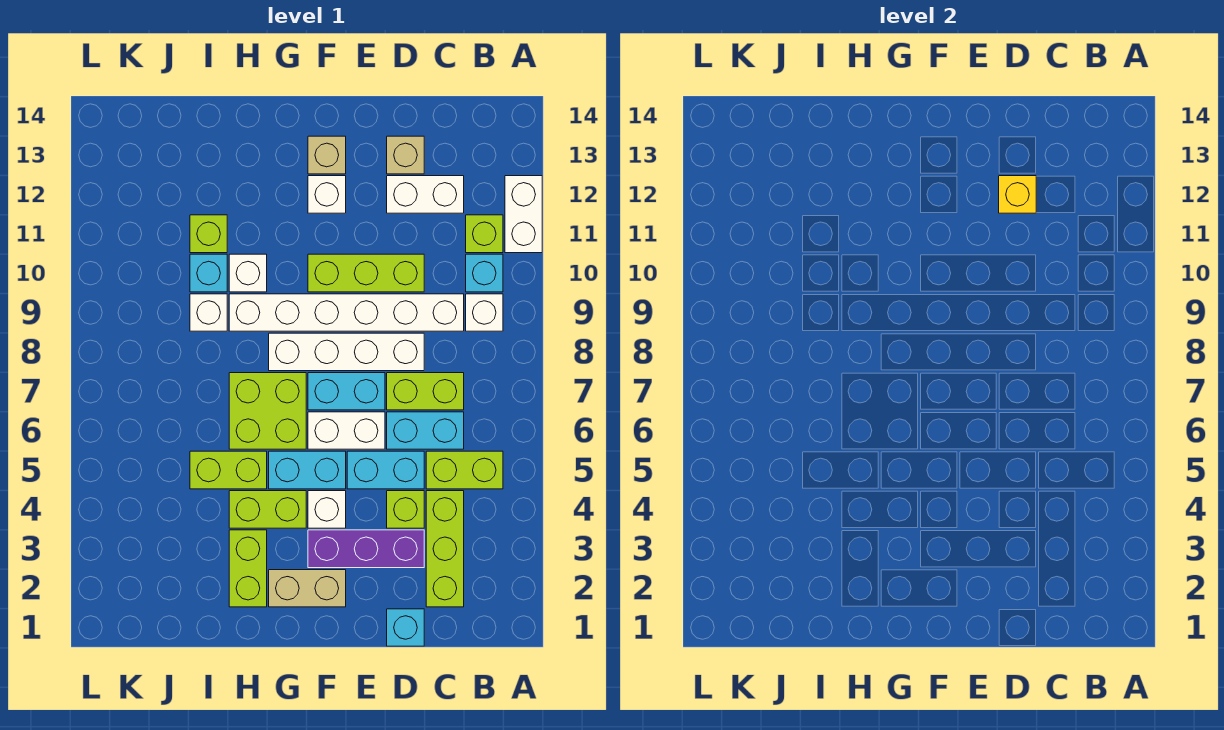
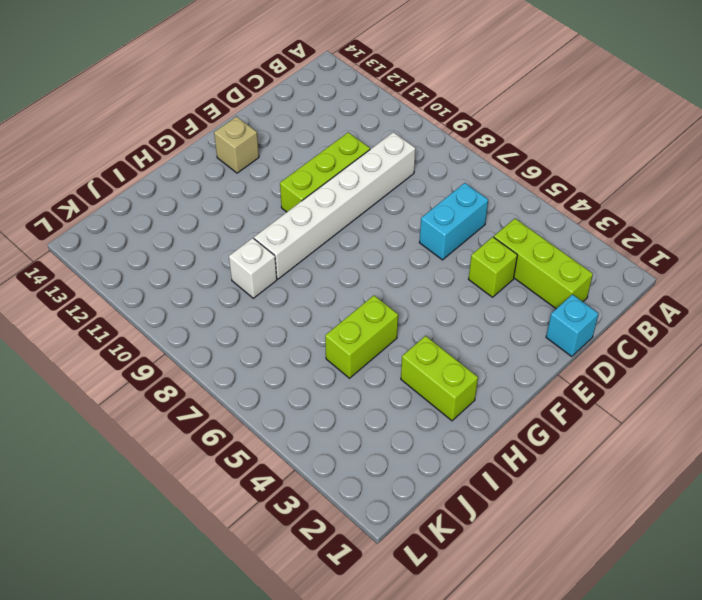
none -> white brick A11:A12 level 1
none -> lime brick B5:C5 level 1
none -> white brick B9 level 1
none -> cyan brick B10 level 1

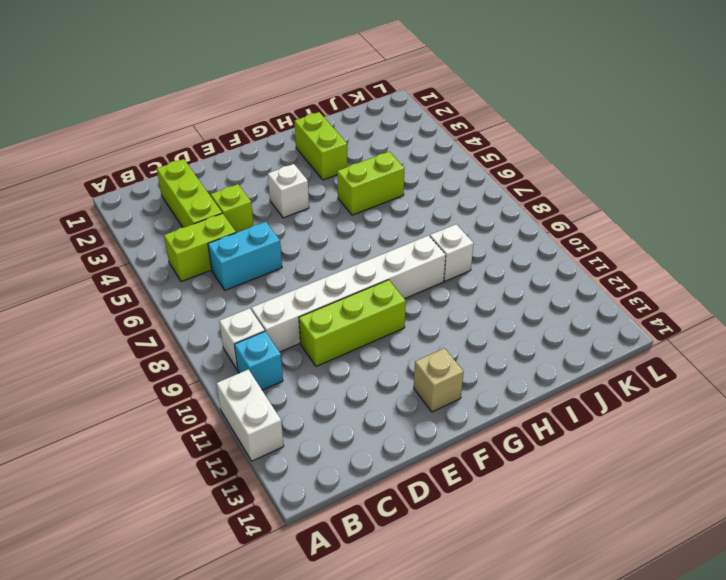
none -> lime brick B11 level 1
none -> lime brick C7:D7 level 1
none -> white brick C12:D12 level 1
none -> cyan brick D1 level 1

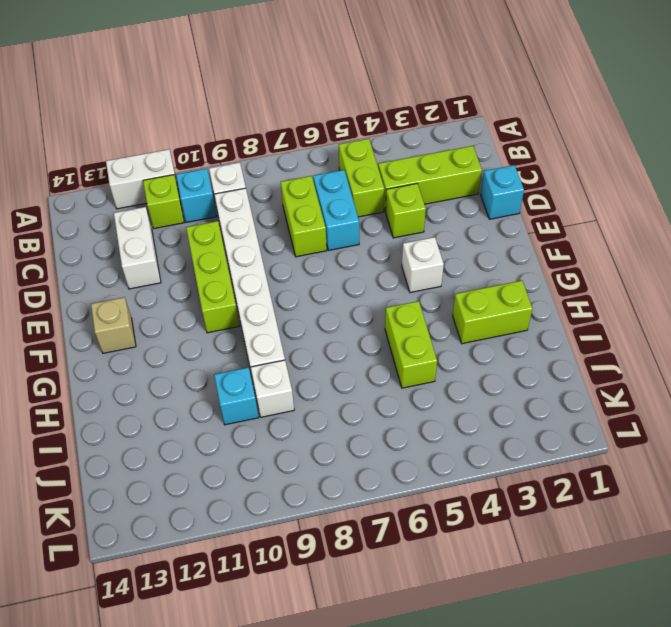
none -> purple brick D3:F3 level 1
none -> cyan brick D5:E5 level 1
none -> white brick D8:G8 level 1
none -> tan brick D13 level 1

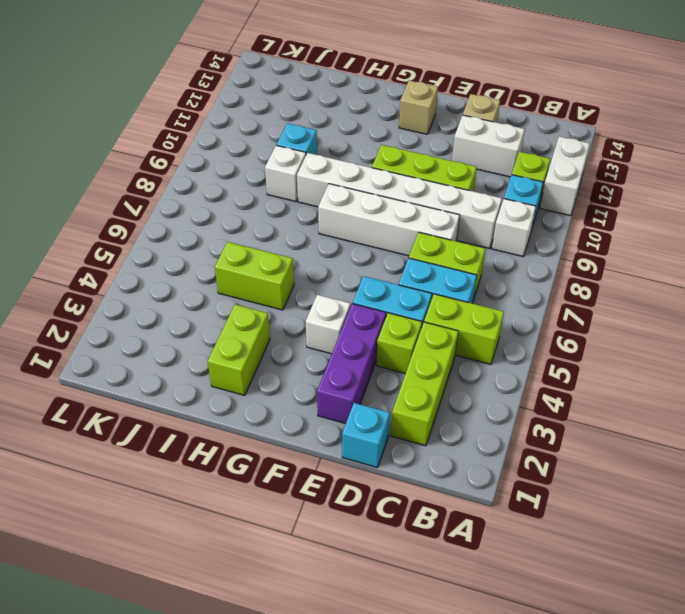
purple brick E2:E4 level 1 -> purple brick D3:F3 level 1
none -> white brick E6:F6 level 1
none -> cyan brick E7:F7 level 1
none -> tan brick F2:G2 level 1
none -> cyan brick F5:G5 level 1

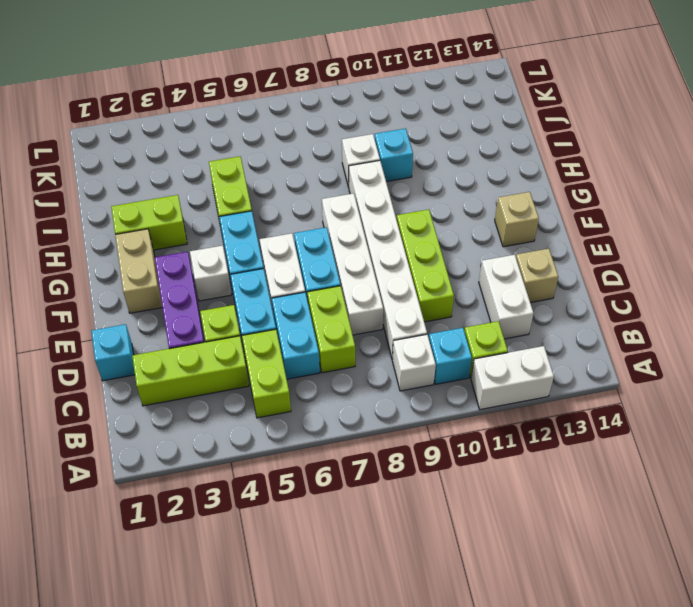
none -> white brick F12 level 1
none -> lime brick G4:H4 level 1
none -> lime brick G6:H7 level 1
none -> white brick H10 level 1

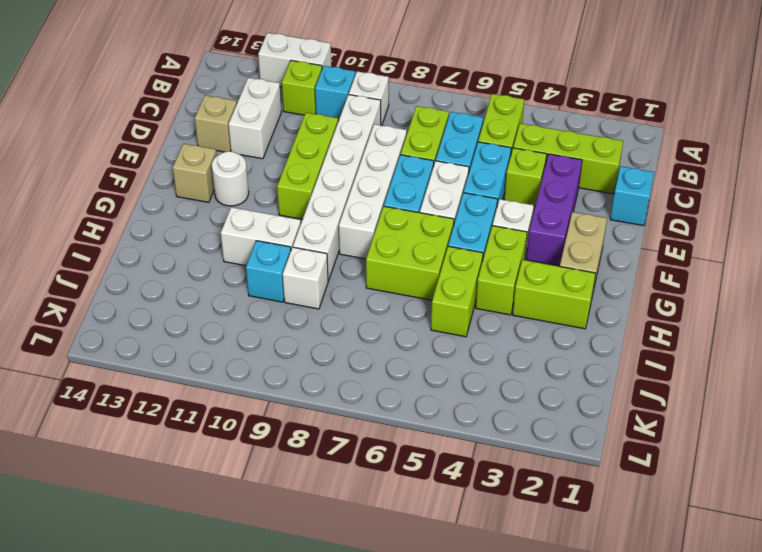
white round brick F12 level 1 -> white brick F12 level 1
white brick H10:H11 level 1 -> white brick H10 level 1
none -> lime brick I11 level 1
none -> yellow brick D12 level 2

